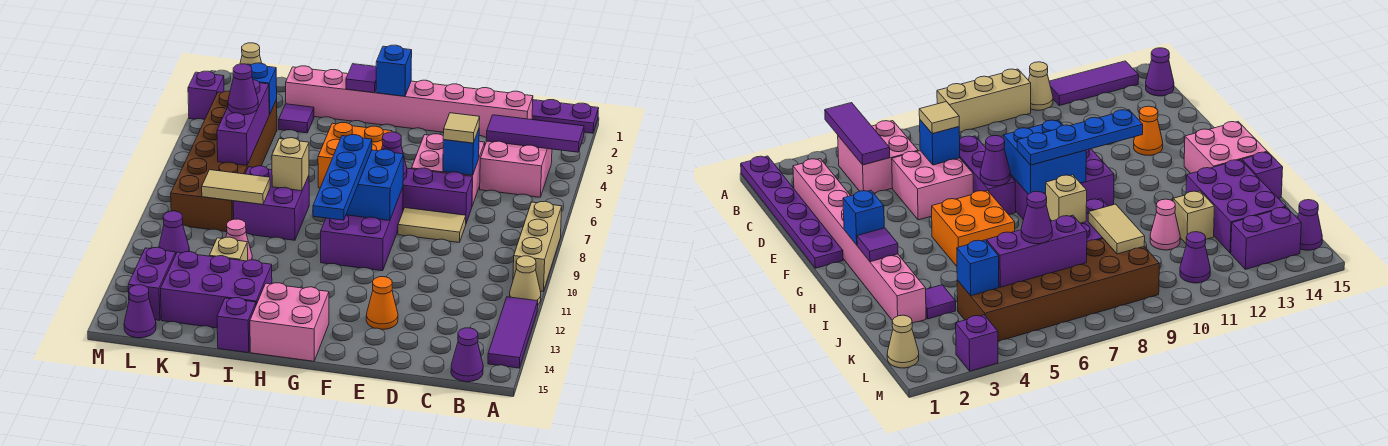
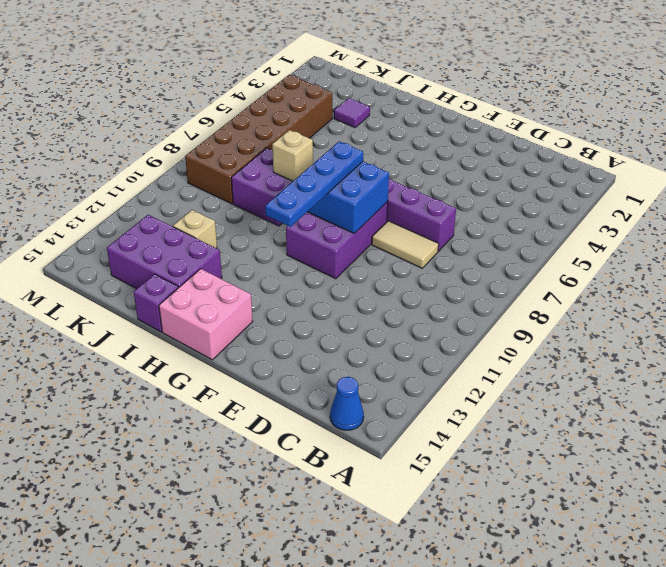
blue cone B15 level 1 -> purple cone B15 level 1
none -> purple plate A1:F1 level 1
none -> tan brick A8:A10 level 1
none -> tan cone A11 level 1
none -> purple tile A12:A14 level 1

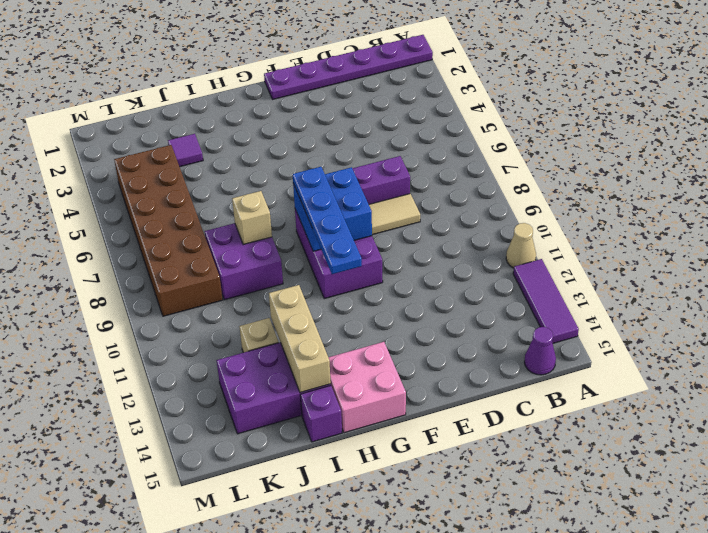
tan brick I12:I14 level 2 -> tan brick A8:A10 level 1
none -> pink brick B4:C5 level 1
none -> pink brick C2:J2 level 1
none -> pink brick D5:E6 level 1
none -> orange cone E13 level 1

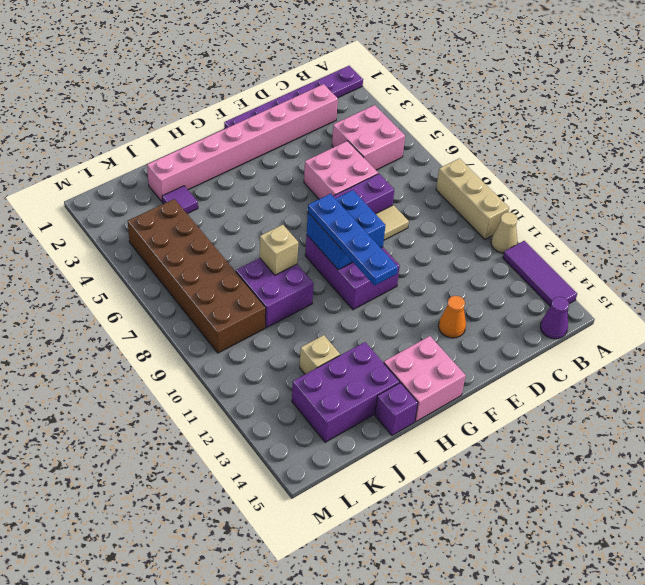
none -> orange brick G5:H6 level 1
none -> pink cone J11 level 1
none -> tan cone L1 level 1
none -> purple cone L11 level 1

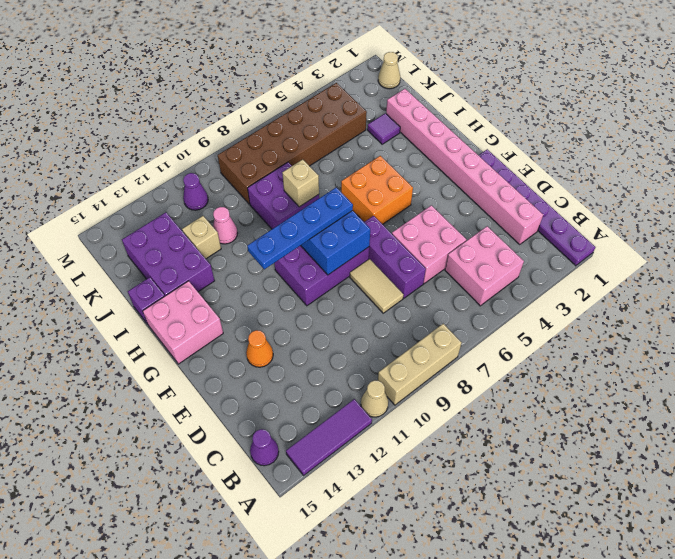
none -> purple brick L13:L14 level 1
none -> purple cone L15 level 1
none -> purple brick M3 level 1
none -> purple tile A4:C4 level 2

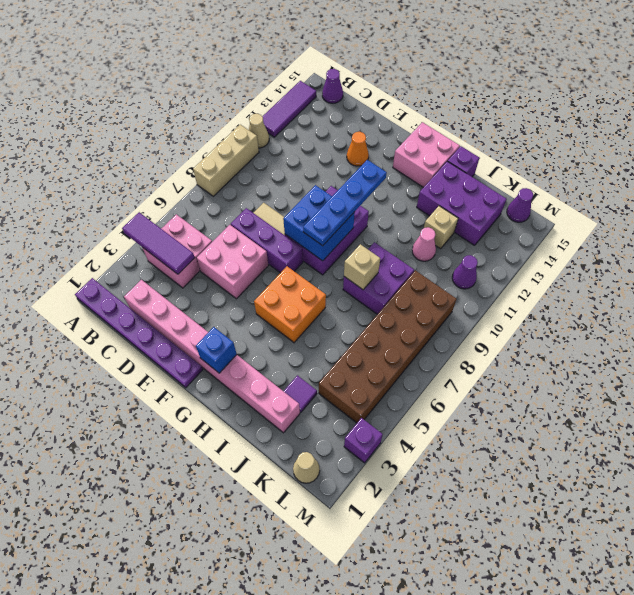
none -> purple brick L13:L14 level 1
none -> blue brick D6 level 2
none -> purple cone F7 level 2
none -> purple tile H2 level 2

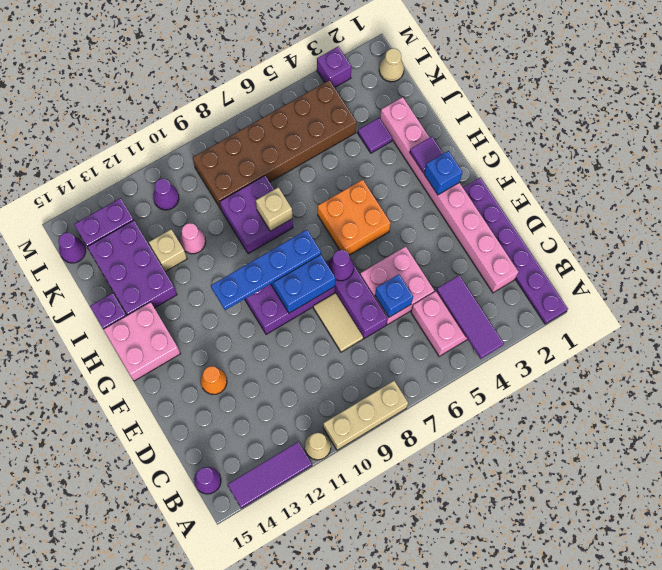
none -> tan tile J9:K9 level 2
none -> blue brick K4 level 2
none -> purple brick K5:K7 level 2
none -> tan tile D6 level 3

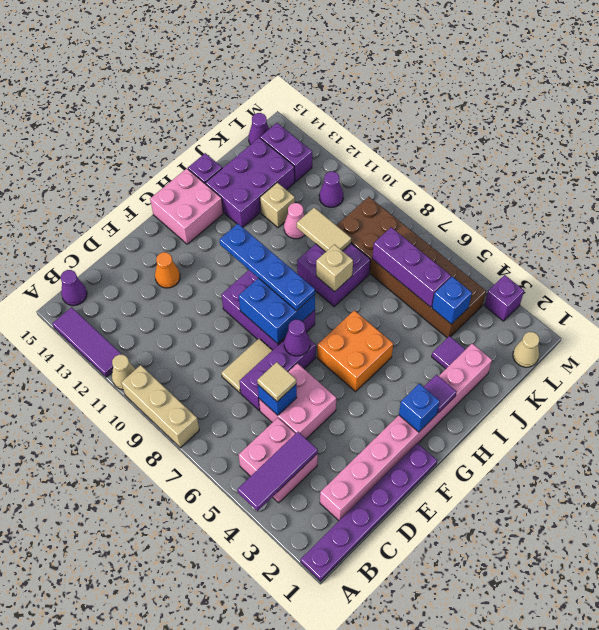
tan tile J9:J10 level 2 -> tan tile J9:K9 level 2
none -> purple cone K6 level 3

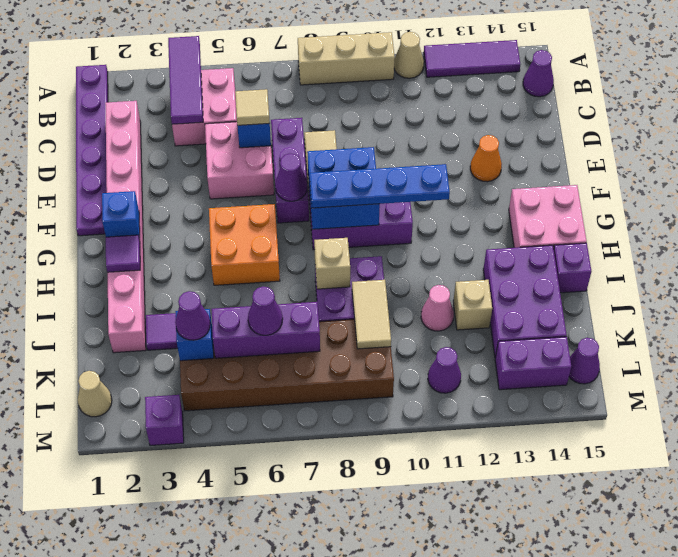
purple cone K4 level 3 -> none

